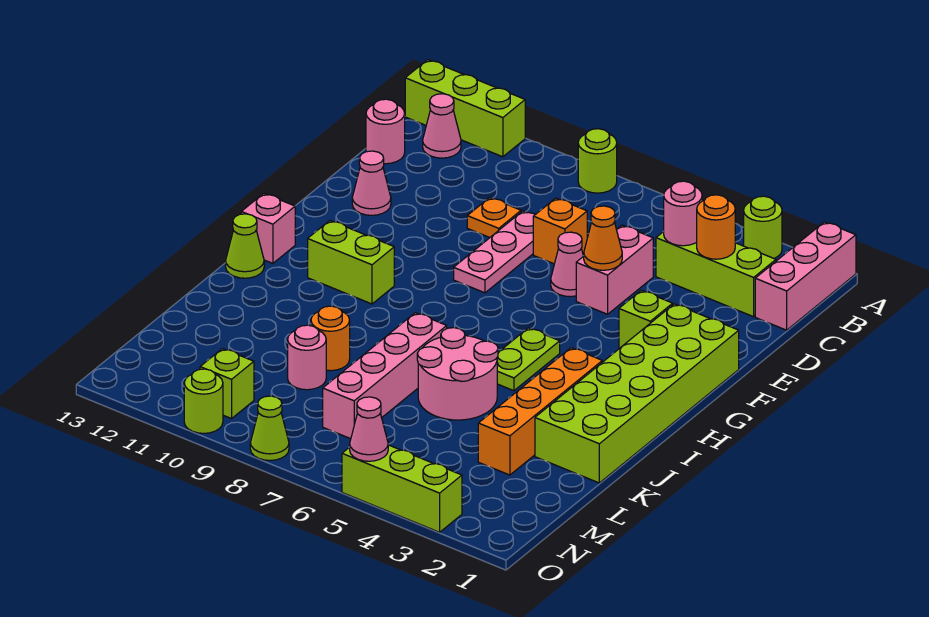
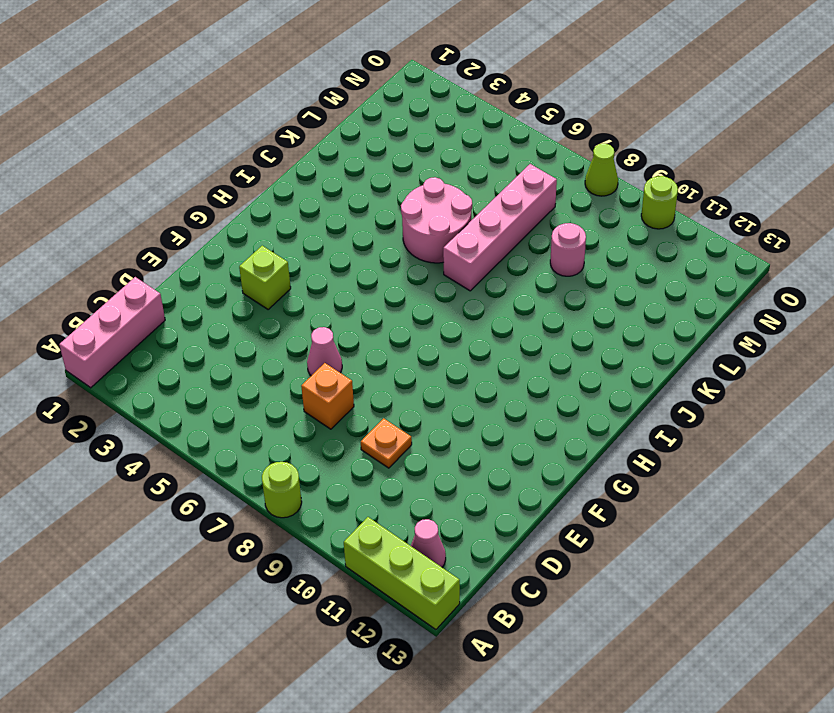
none -> lime round brick A3 level 1
none -> lime brick C2:C4 level 1
none -> pink round brick C13 level 1
none -> pink brick D5:E5 level 1

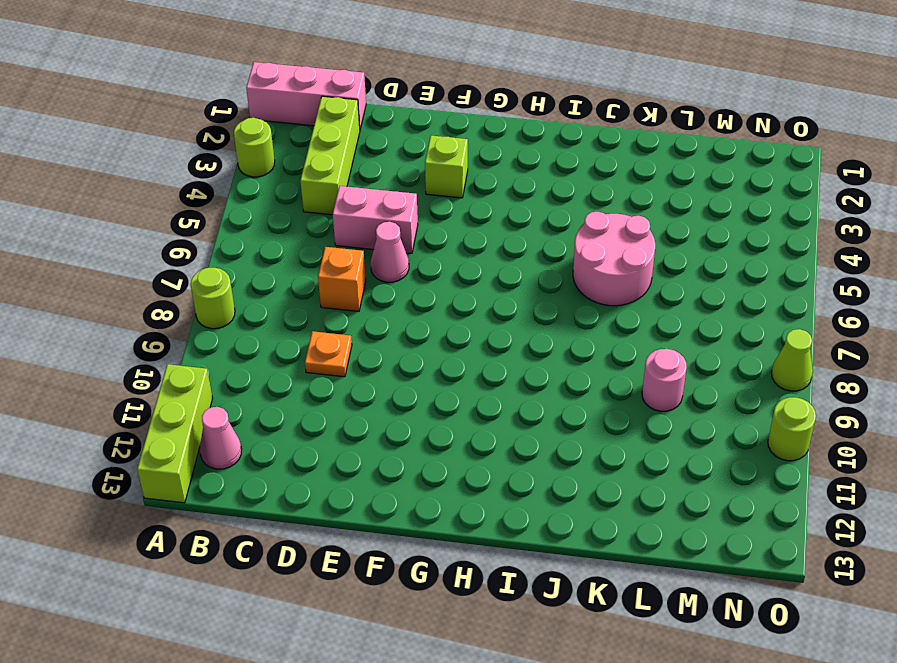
none -> pink round brick C13 level 1
none -> pink plate D8:F8 level 1
none -> pink cone E12 level 1
none -> lime brick F1:K2 level 1

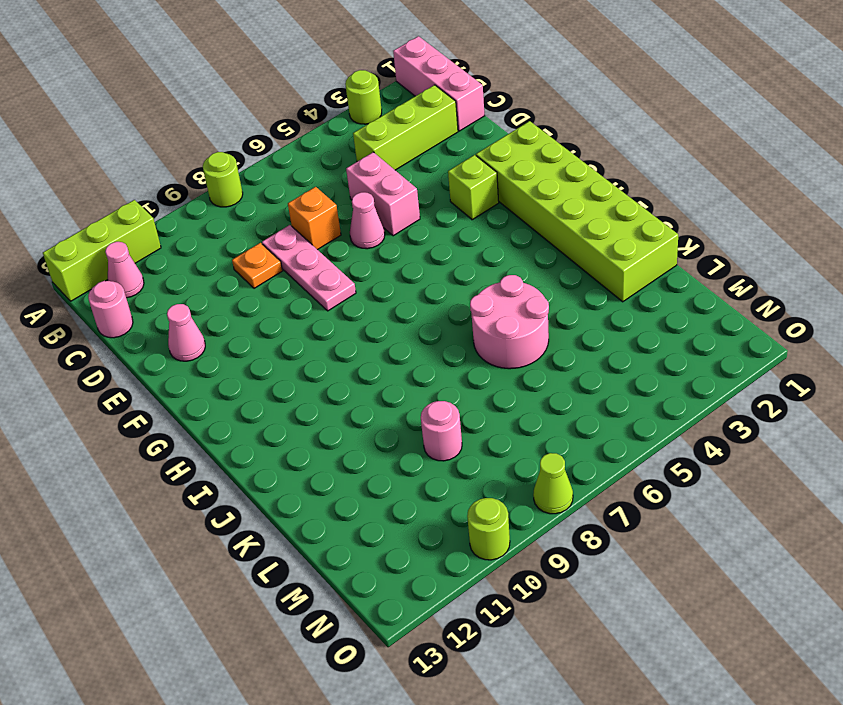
none -> lime plate H5:I5 level 1
none -> lime brick H10:H11 level 1
none -> pink brick H13 level 1
none -> orange brick I3:L3 level 1

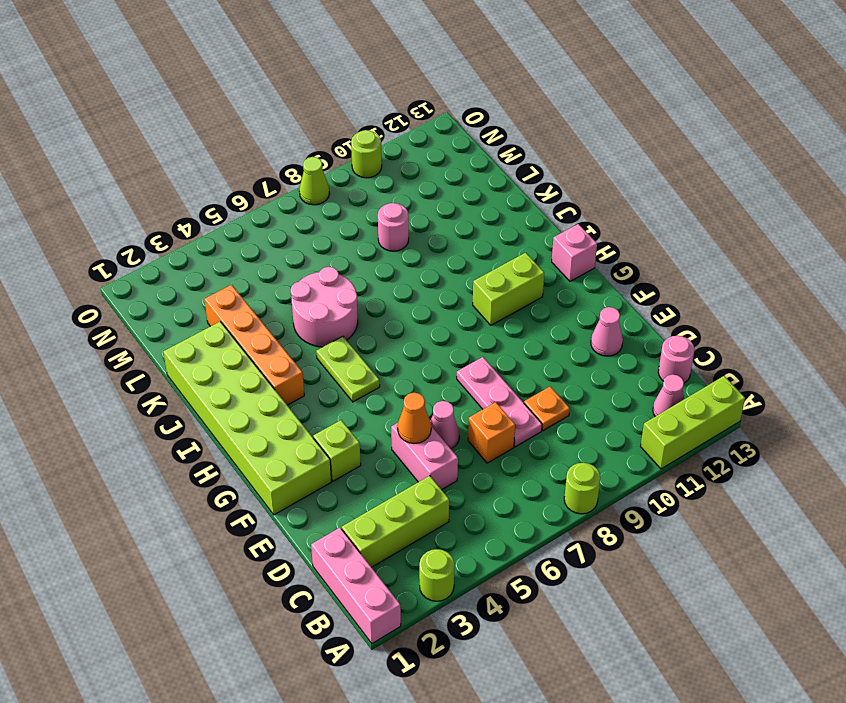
none -> lime cone I13 level 1
none -> pink brick J7:M7 level 1
none -> orange round brick K9 level 1
none -> lime brick N10 level 1

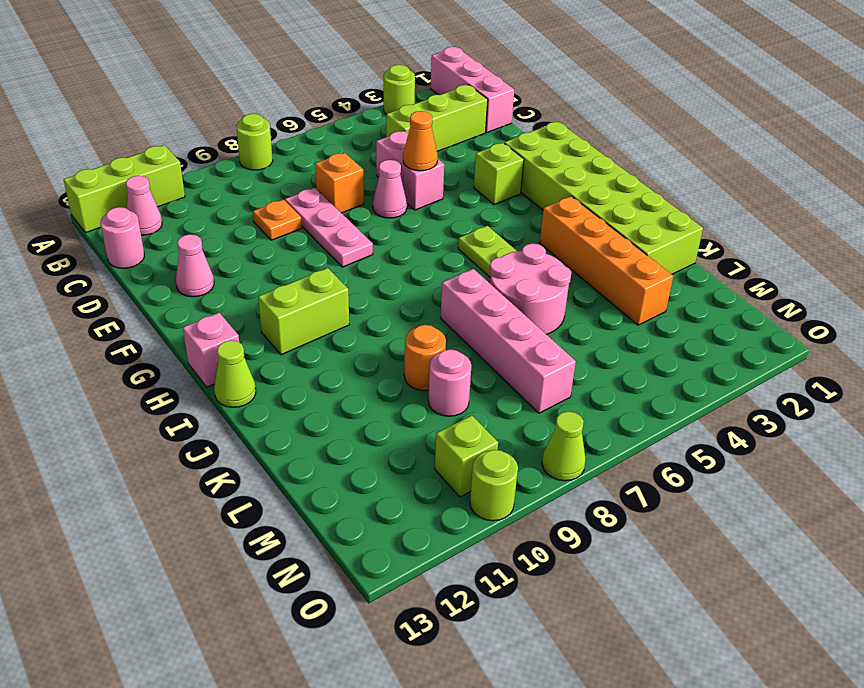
none -> lime brick O3:O5 level 1
none -> orange round brick C3 level 2
none -> pink round brick C4 level 2
none -> pink cone O5 level 2

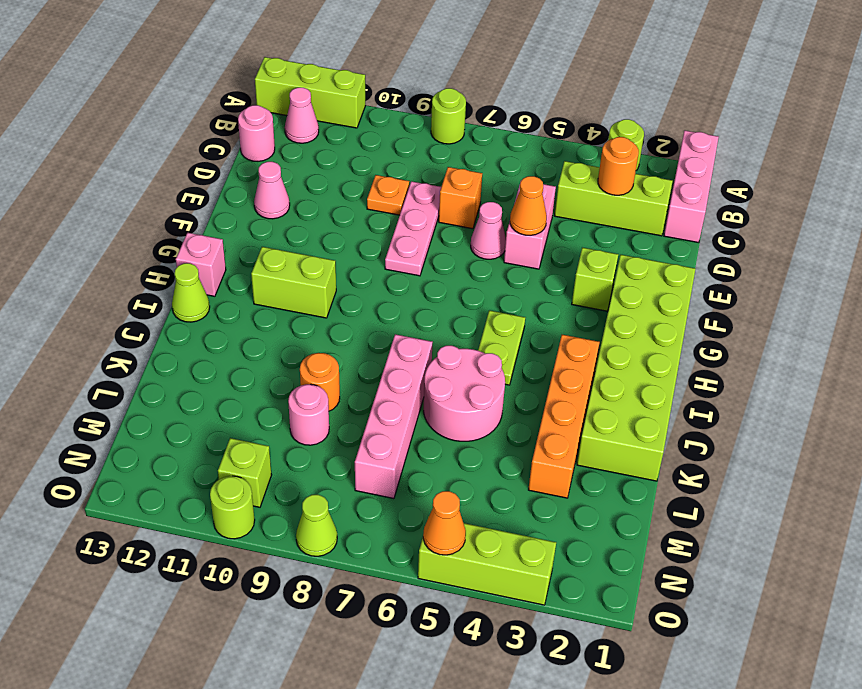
orange cone O5 level 2 -> pink cone O5 level 2
none -> pink round brick C4 level 2

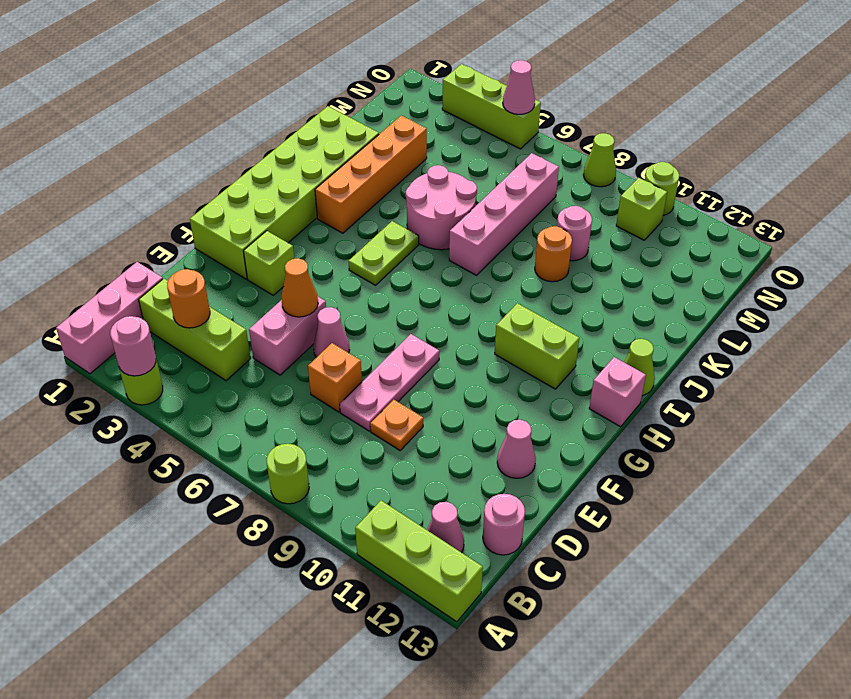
pink round brick A3 level 2 -> pink round brick C4 level 2

